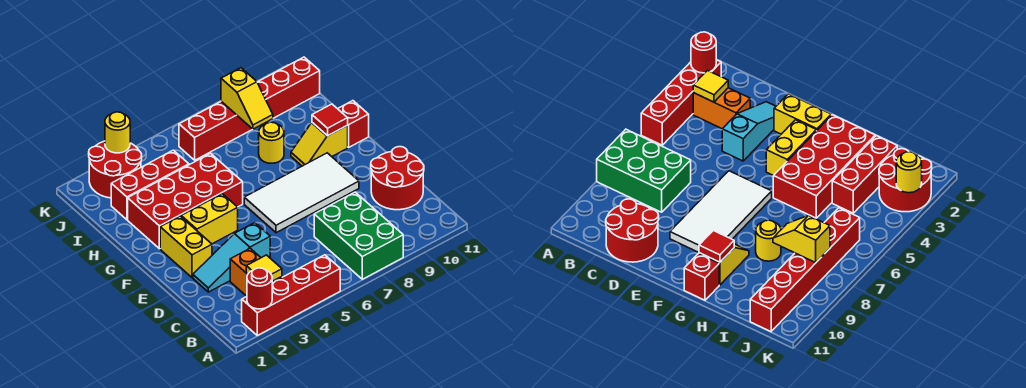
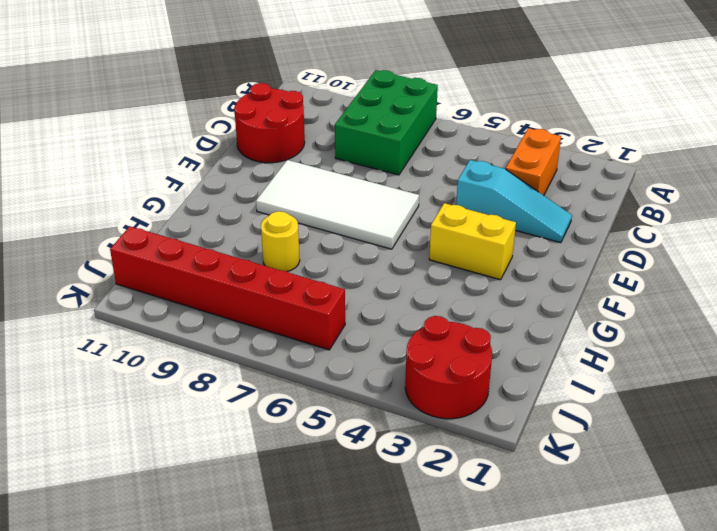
none -> red brick A2:A5 level 1
none -> yellow brick E2:F2 level 1
none -> red brick G2:H5 level 1

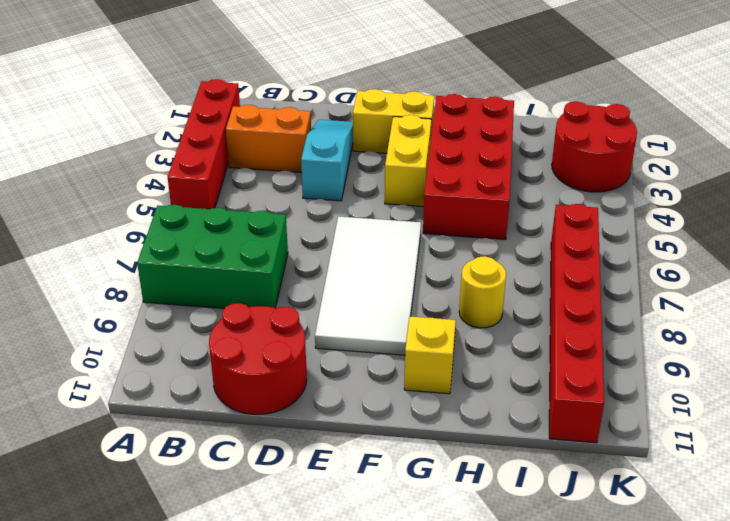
none -> red brick G11 level 1
none -> red brick I2:I4 level 1
none -> red round brick A2 level 2

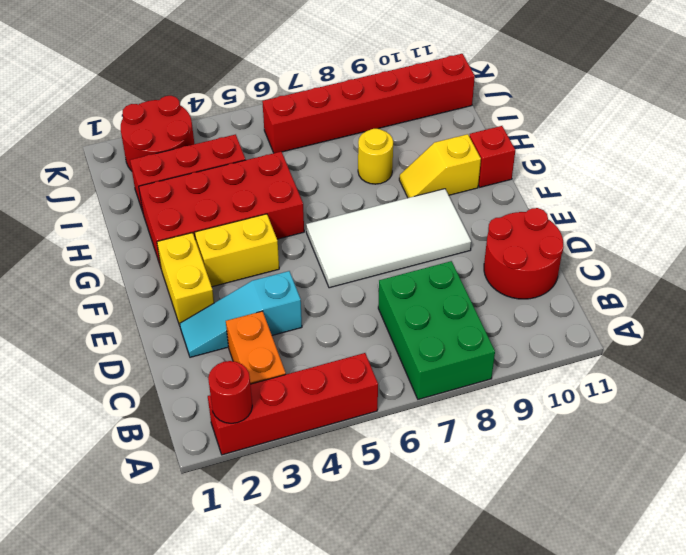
none -> yellow tile B3 level 2
none -> red tile G10 level 2
none -> yellow slope I8:J8 level 2 top J

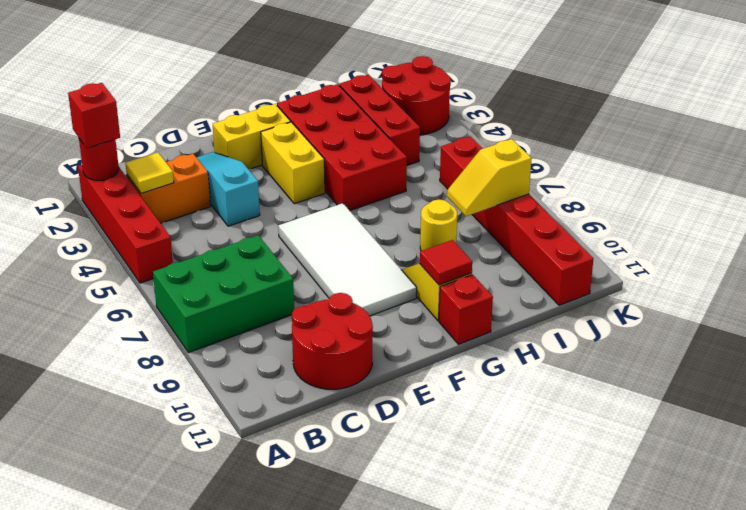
red brick A2 level 3 -> none
none -> yellow round brick K3 level 2

